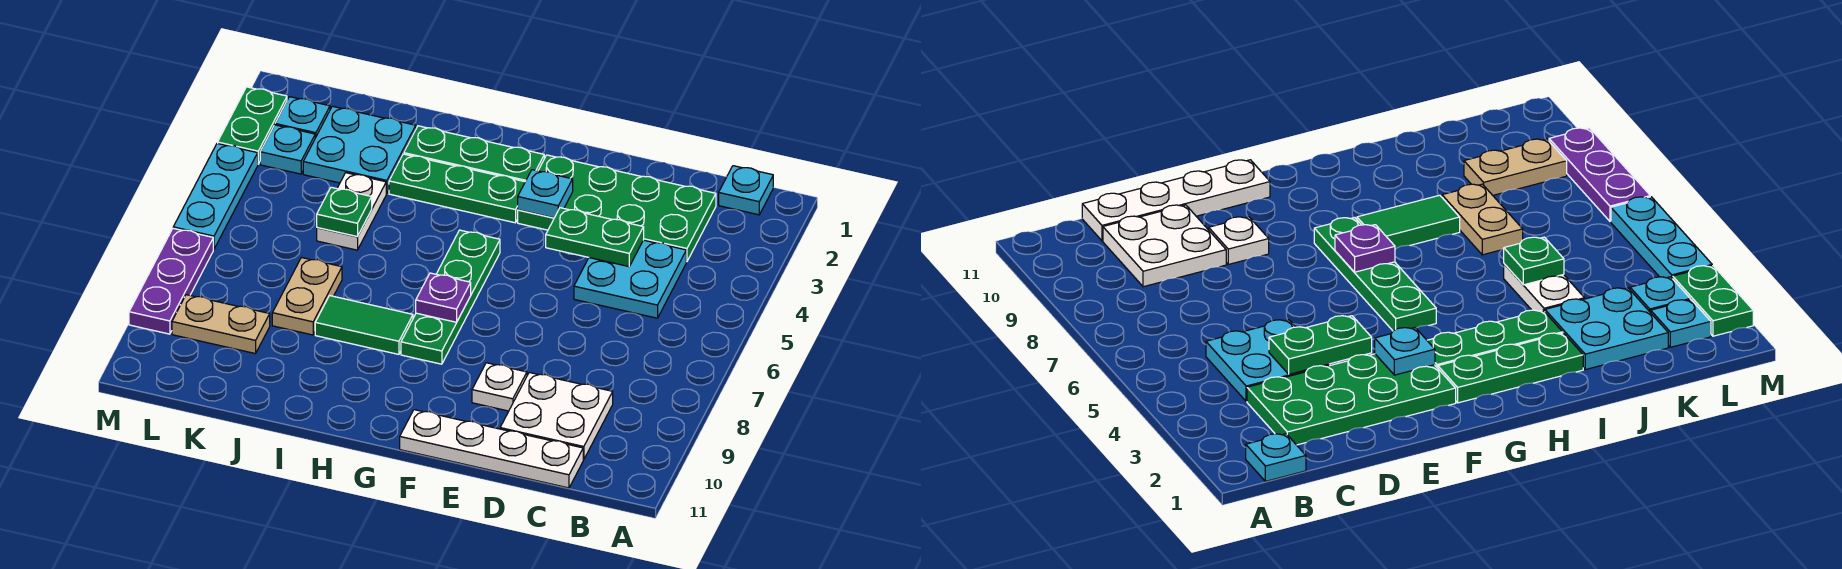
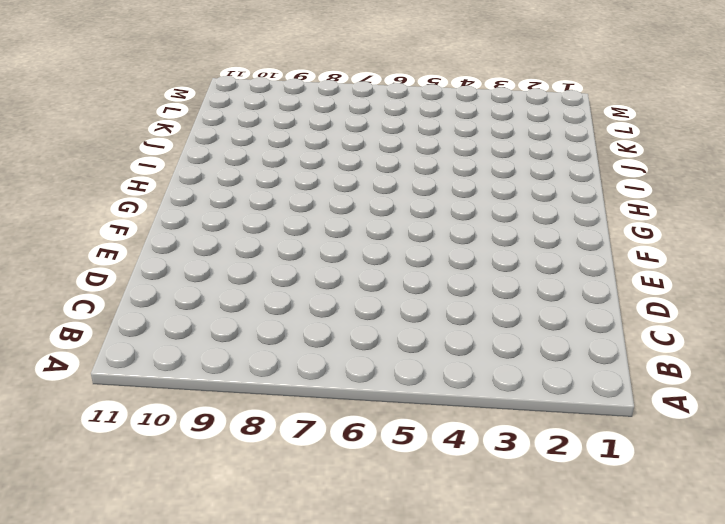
none -> cyan plate B1 level 1
none -> green plate C2:F3 level 1
none -> cyan plate C4:D5 level 1

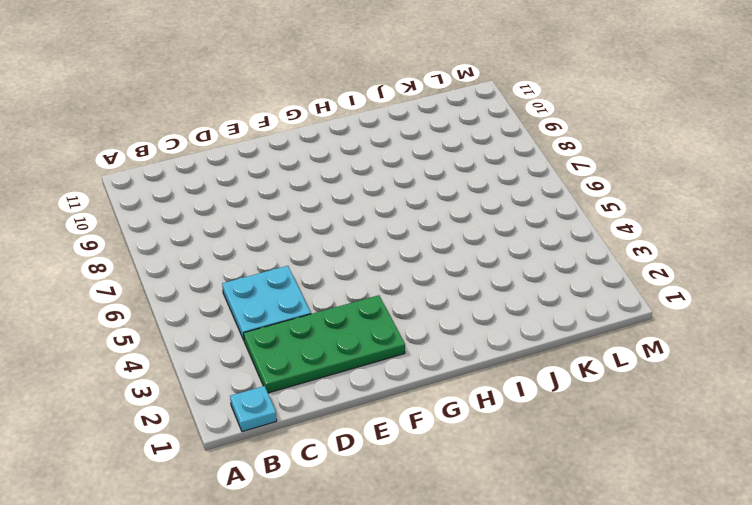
none -> white plate C9:D10 level 1
none -> white plate C11:F11 level 1
none -> white plate E9 level 1

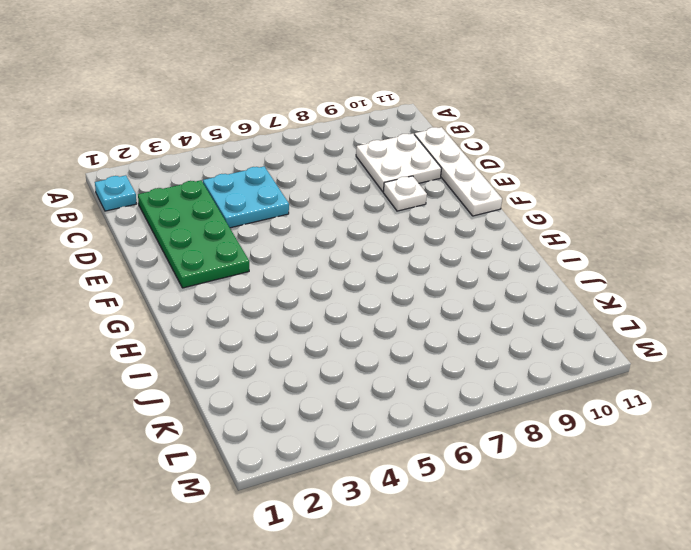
none -> green plate G2:I2 level 1
none -> green plate G3:I3 level 1
none -> green plate G5:G8 level 1

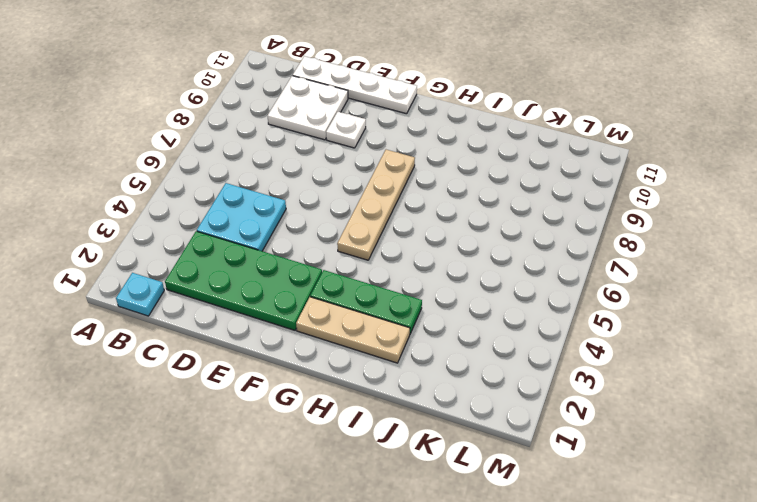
tan plate G2:I2 level 1 -> green plate G2:I2 level 1
tan plate G5:G8 level 1 -> green plate G5:G8 level 1
none -> green tile H8:I8 level 1
none -> cyan plate J2:K3 level 1
none -> white plate J4:J5 level 1

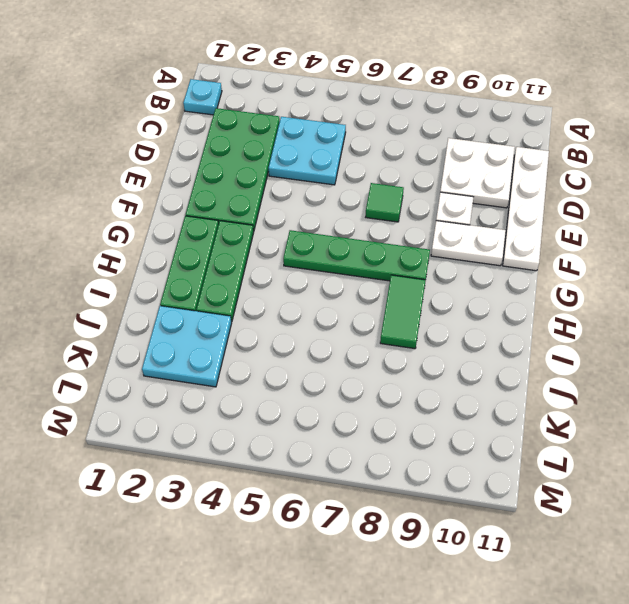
green tile E7 level 1 -> none
white plate F9:F10 level 1 -> white plate J4:J5 level 1
none -> tan plate J7:J8 level 1
none -> tan plate K9:L9 level 1
none -> cyan plate L2 level 1

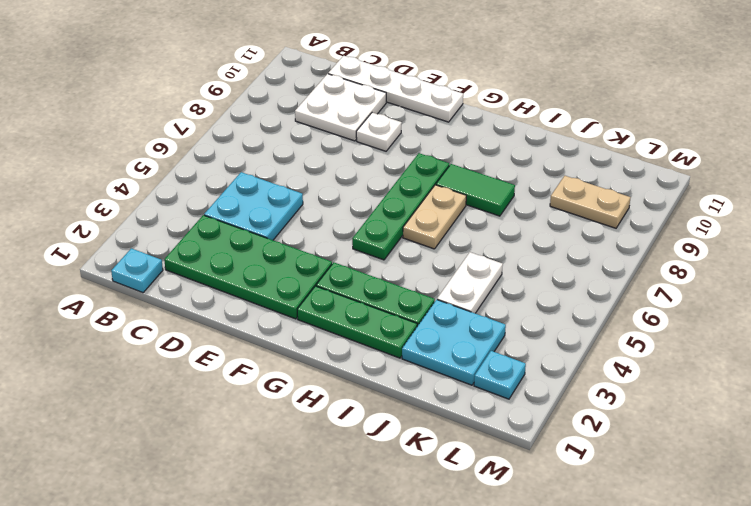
tan plate H6:H7 level 1 -> tan plate J7:J8 level 1
none -> cyan plate L3 level 1
none -> green plate M2:M3 level 1
none -> cyan plate M4:M6 level 1

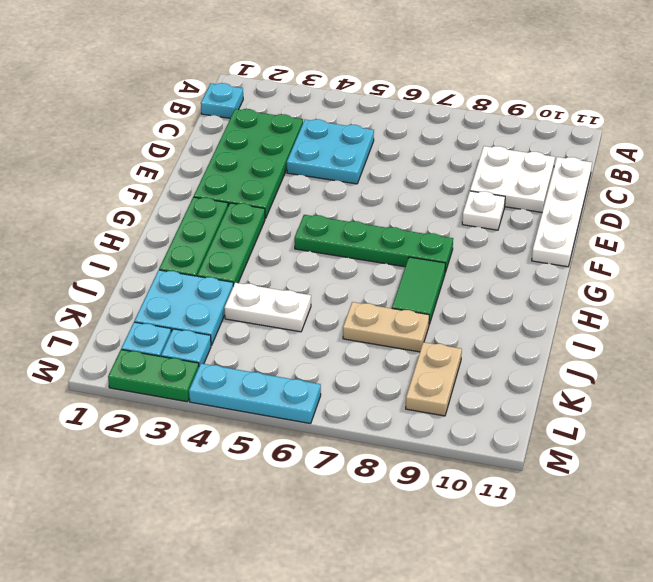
none -> purple plate M7:M9 level 1
none -> green plate D4:E4 level 2
none -> cyan plate F3 level 2

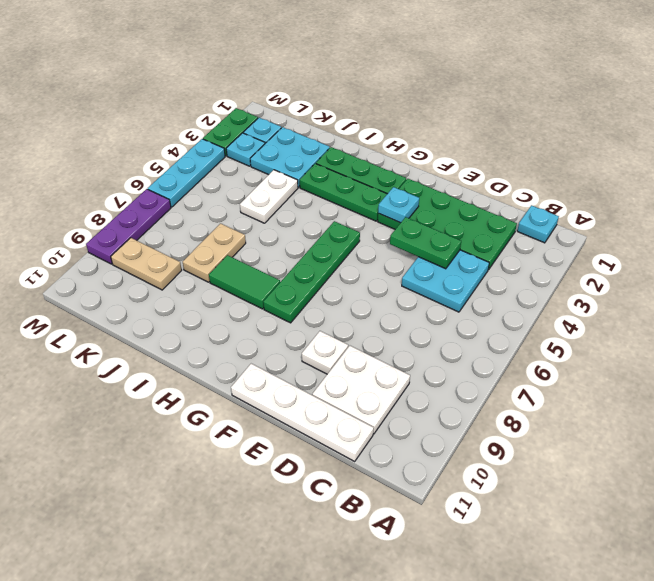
none -> purple plate G7 level 2
none -> green plate J5 level 2

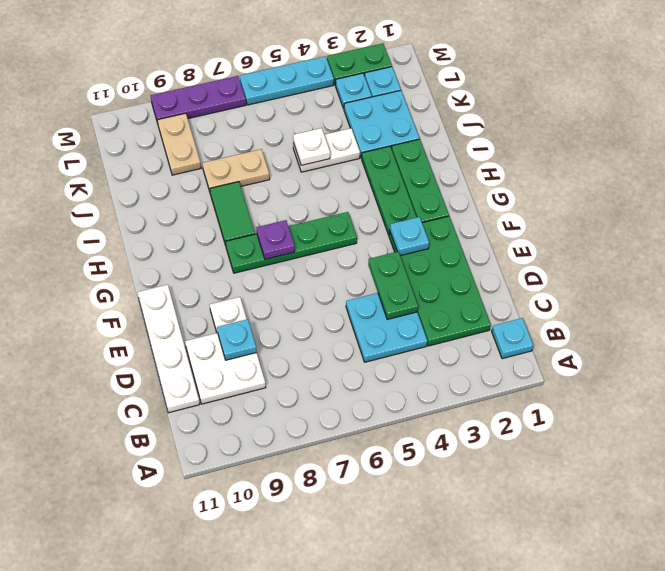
cyan plate D9 level 2 -> none
white plate J5 level 2 -> green plate J5 level 2

